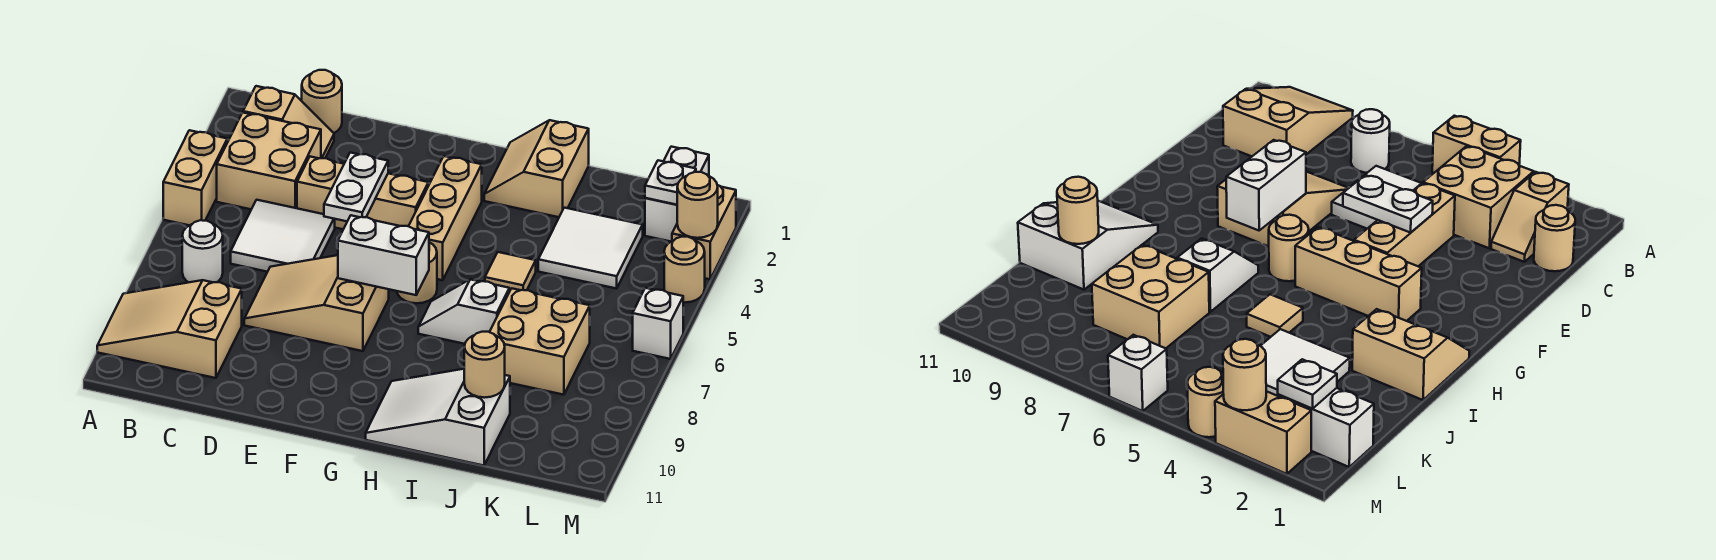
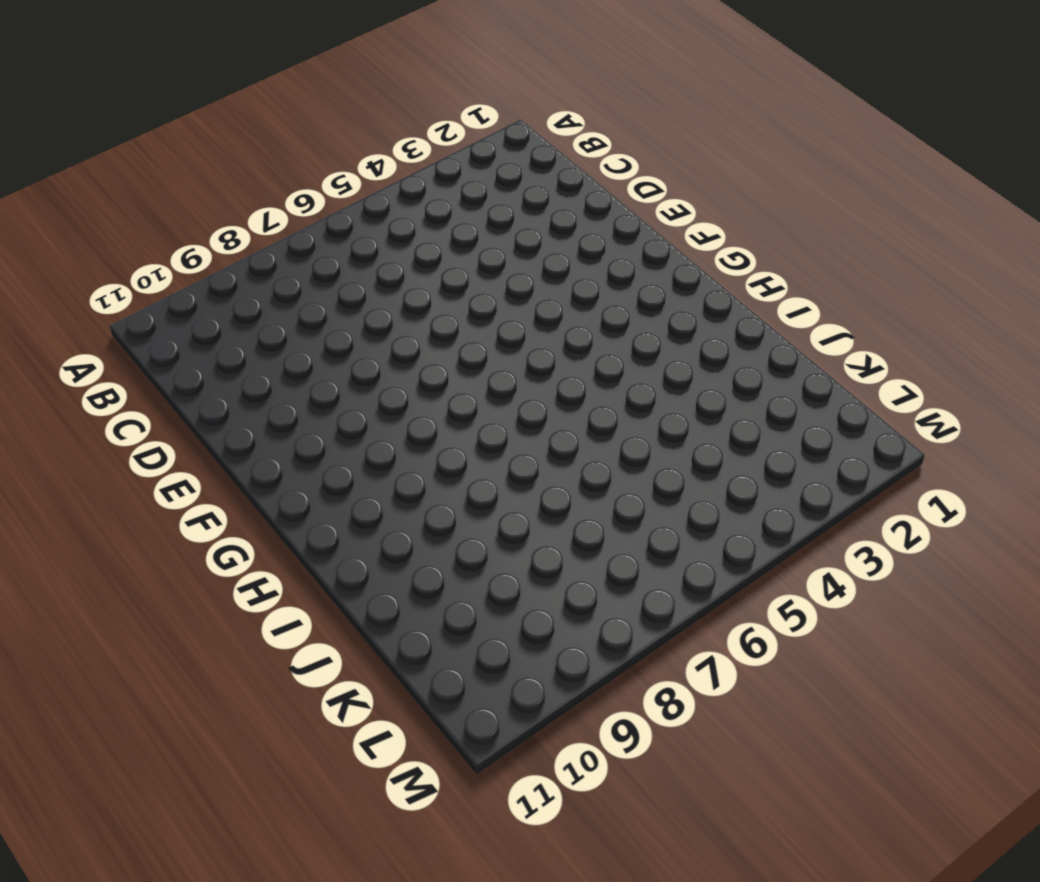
none -> tan brick A4:A5 level 1
none -> tan slope A9:C10 level 1 top C
none -> tan slope B2:C2 level 1 top B

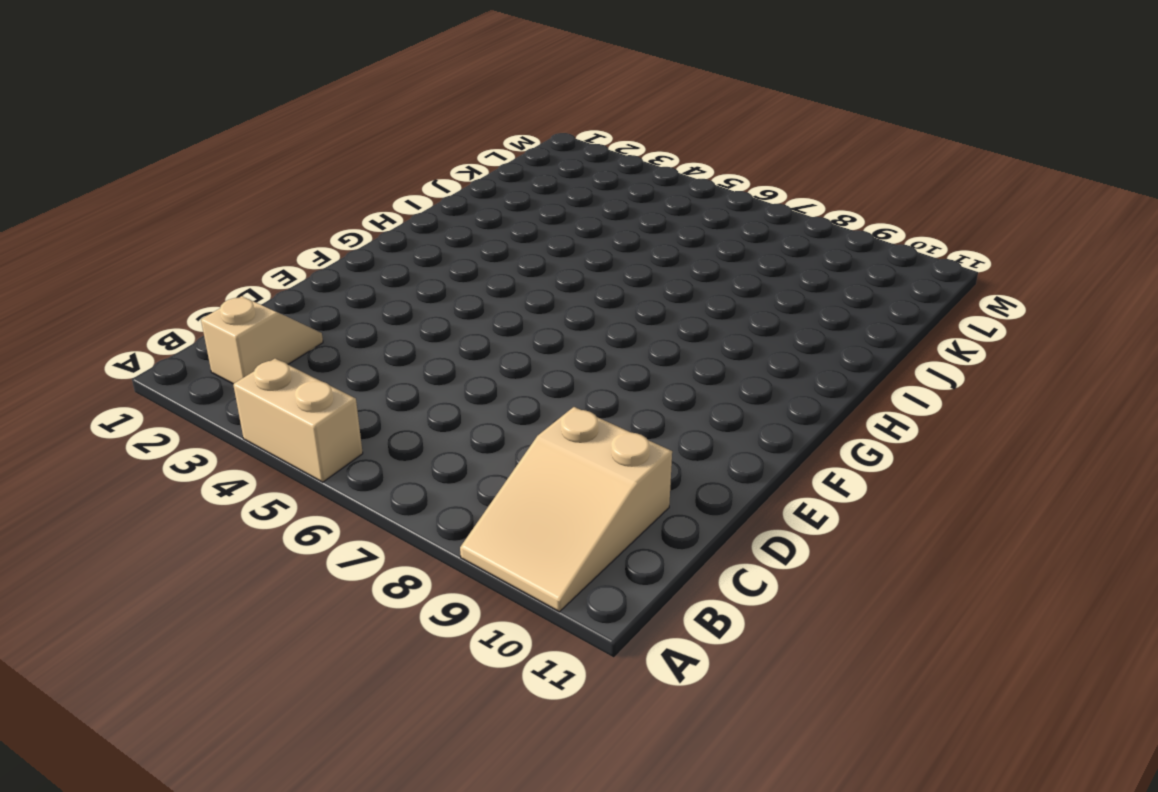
none -> tan brick B3:C4 level 1
none -> white round brick B7 level 1
none -> tan round brick C1 level 1

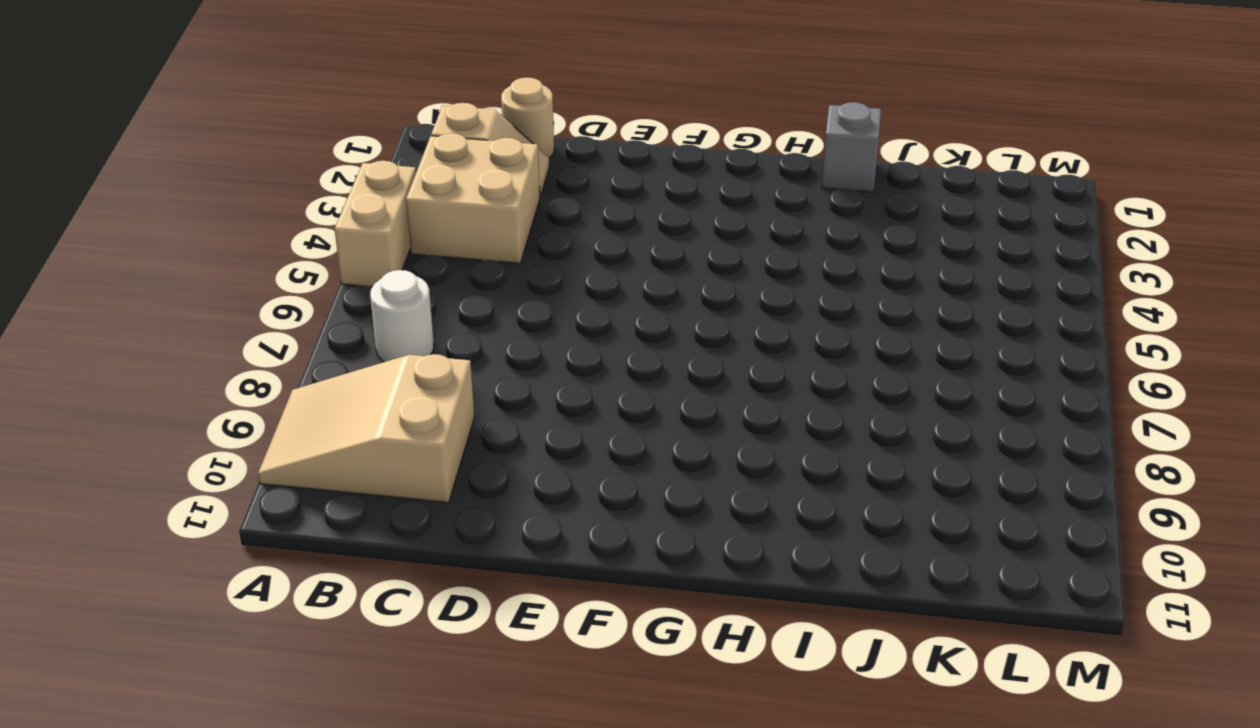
grey brick I1 level 1 -> tan slope H1:I2 level 1 top I
none -> white tile C5:D6 level 1
none -> tan brick D4:F4 level 1
none -> tan slope D7:F8 level 1 top F

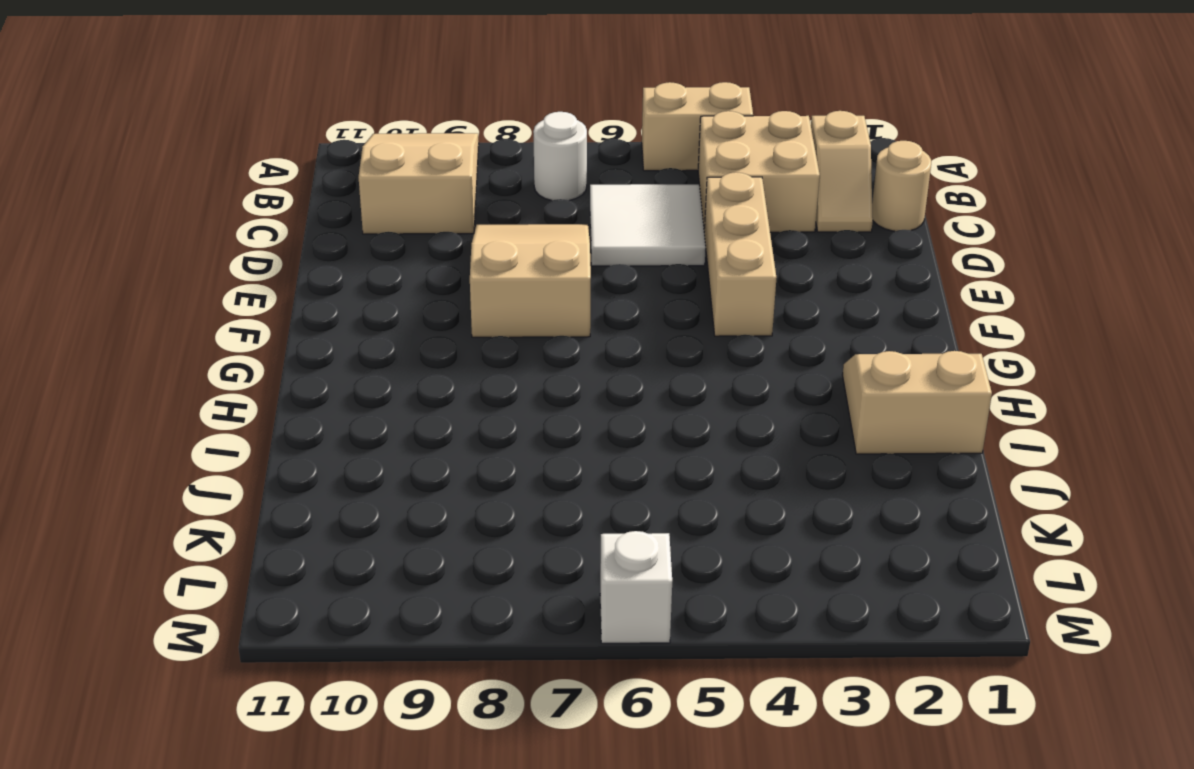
none -> tan brick G3:G5 level 1
none -> tan round brick G6 level 1
none -> white slope H7:I7 level 1 top I

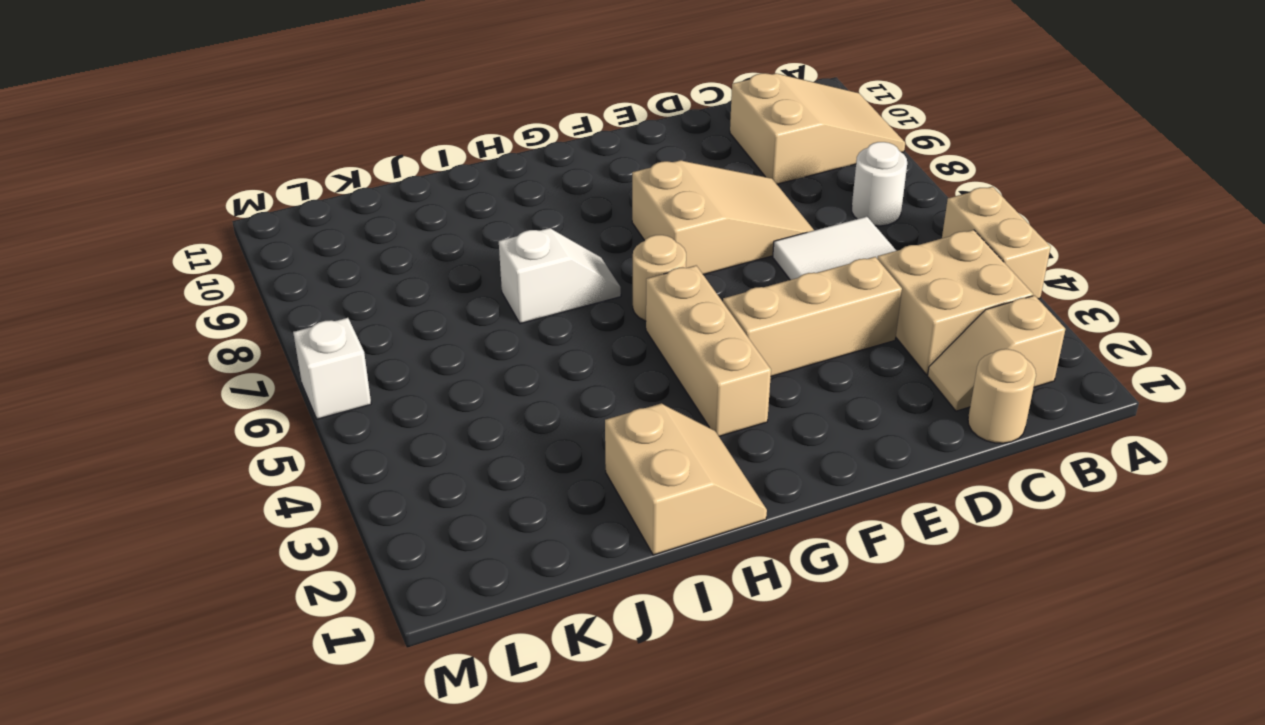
none -> white slope H10:J11 level 1 top J
none -> tan tile I5 level 1
none -> white tile J3:K4 level 1

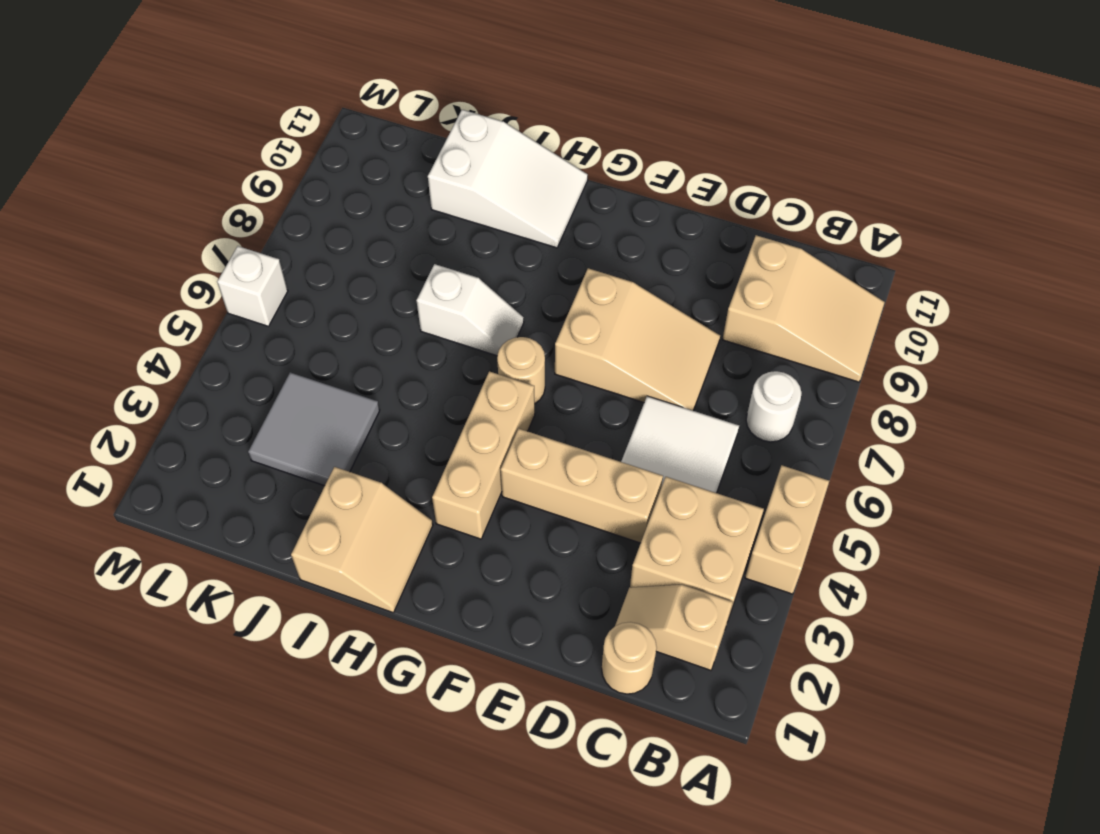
grey tile J3:K4 level 1 -> white tile J3:K4 level 1
none -> tan tile I5 level 1
none -> tan brick J7:K8 level 1
none -> white brick L1:L2 level 1

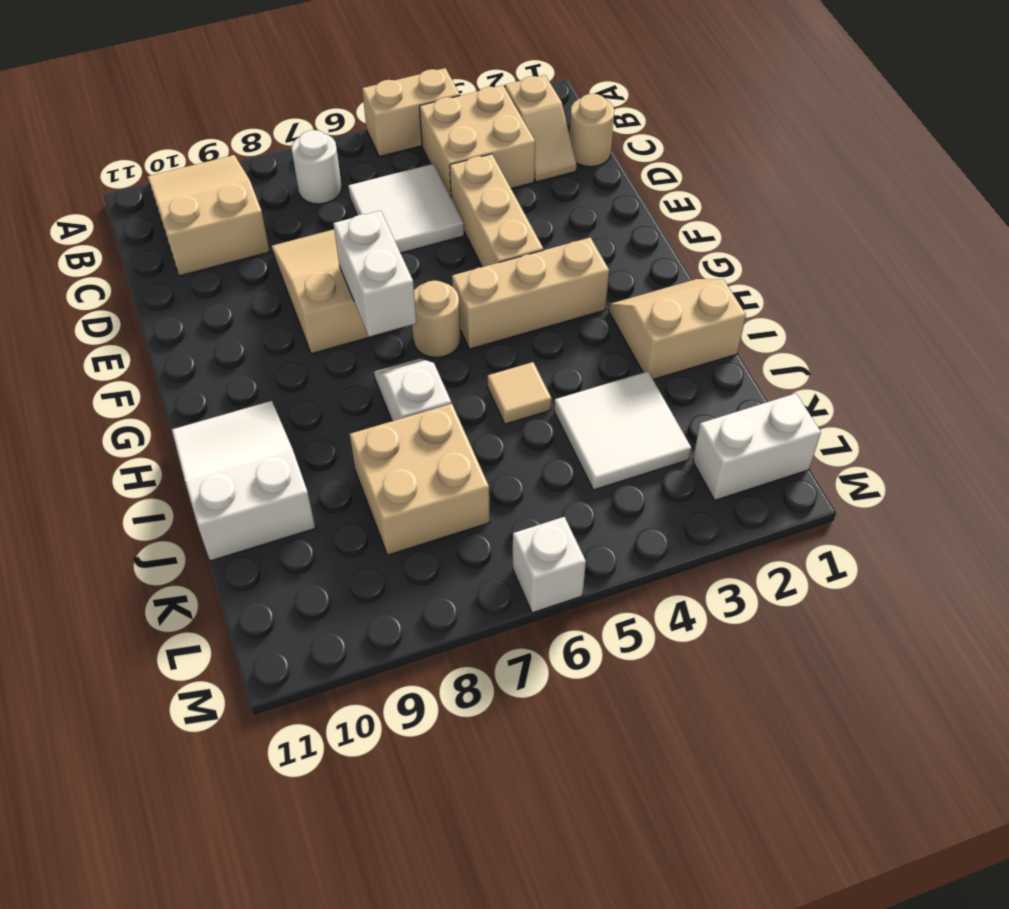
none -> tan brick M2:M3 level 1
none -> tan round brick M4 level 1
none -> white plate E4:E5 level 2

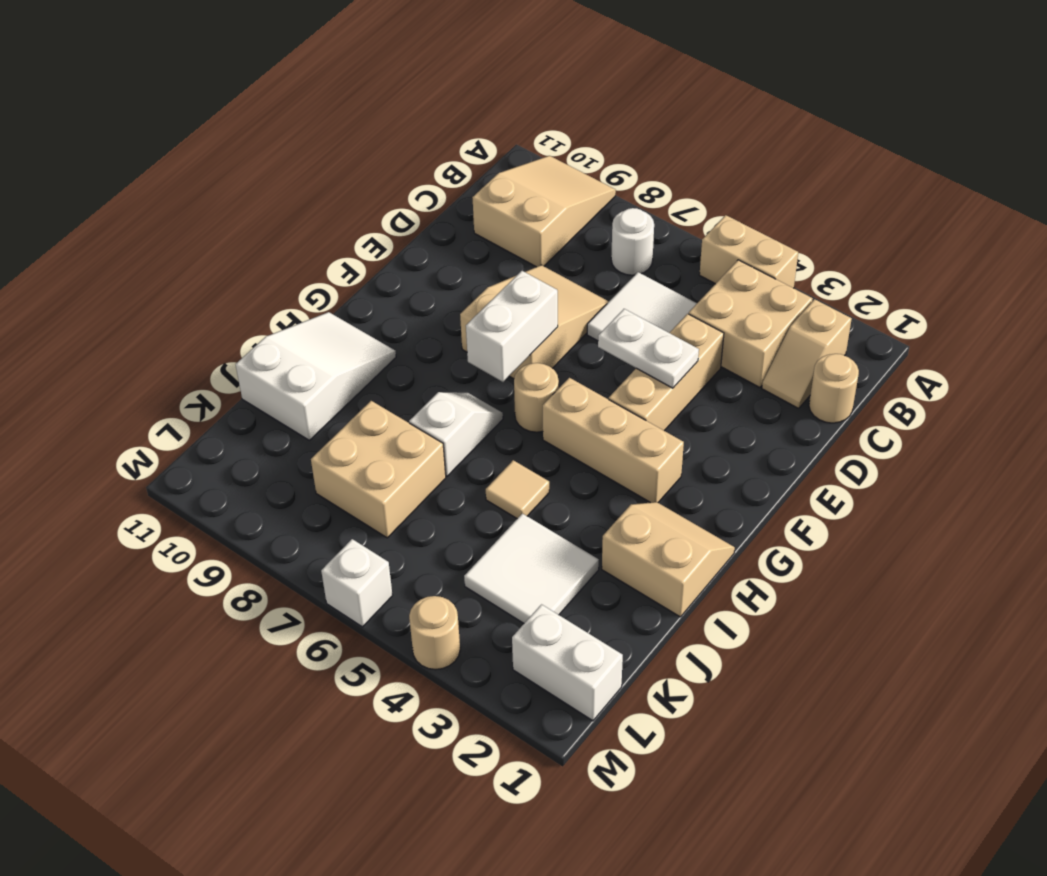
none -> tan brick M2:M3 level 1
none -> tan round brick J10 level 2
none -> white plate L2 level 2

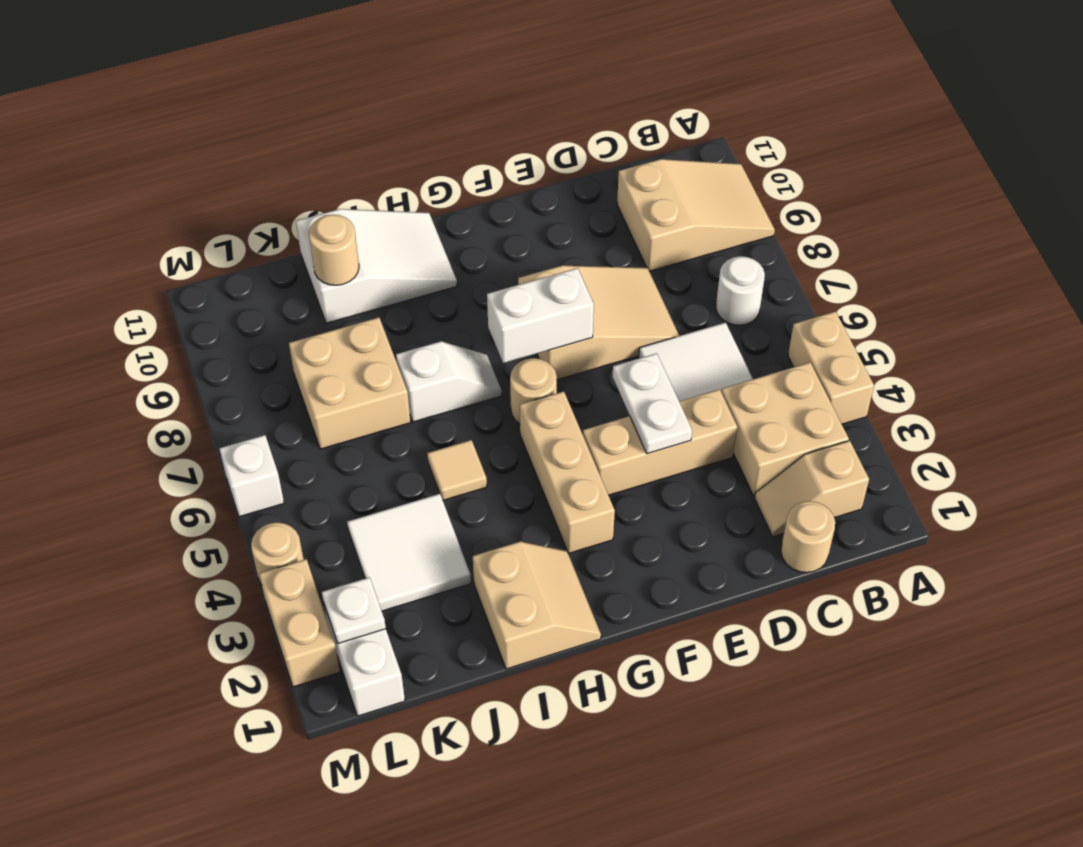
none -> tan round brick M3 level 2

